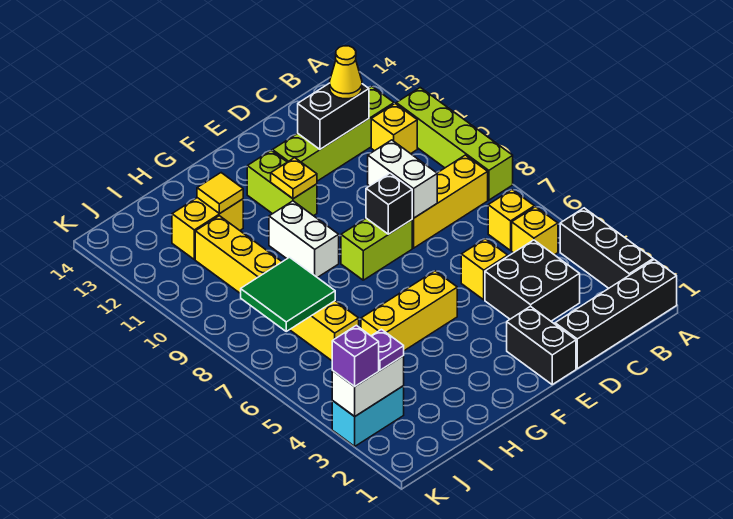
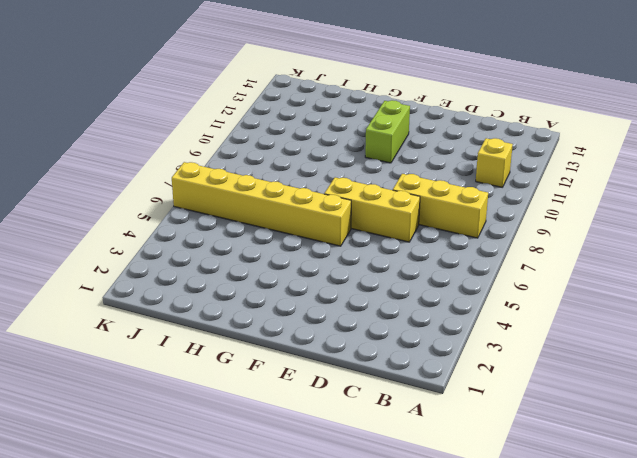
yellow brick D7:F7 level 1 -> yellow brick F5:H5 level 1
yellow brick F6:K6 level 1 -> yellow brick I6:I11 level 1
none -> black brick A1:D1 level 1
none -> black brick A2:A4 level 1
none -> lime brick A8:A11 level 1

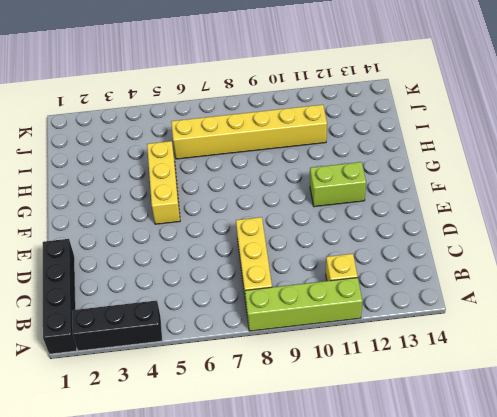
none -> yellow brick B5 level 1
none -> yellow brick B6 level 1
none -> lime brick B12:E12 level 1

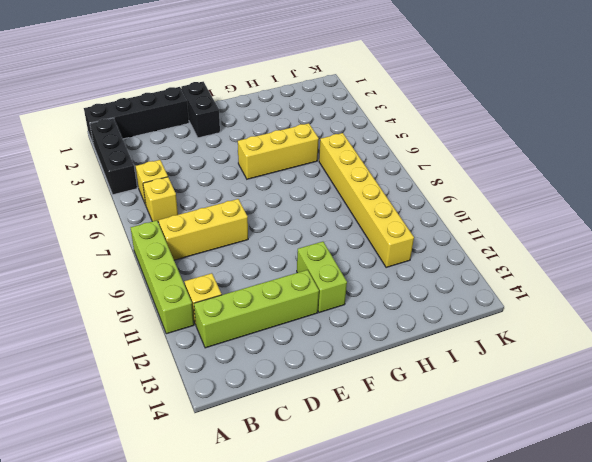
none -> black brick C3:D4 level 1
none -> yellow brick D5 level 1
none -> lime brick E8:F8 level 1

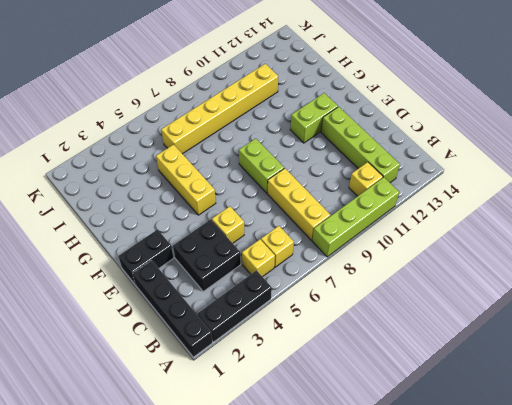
none -> white brick G9:G10 level 1
none -> yellow brick H12:I12 level 1
none -> cyan brick J3:K3 level 1

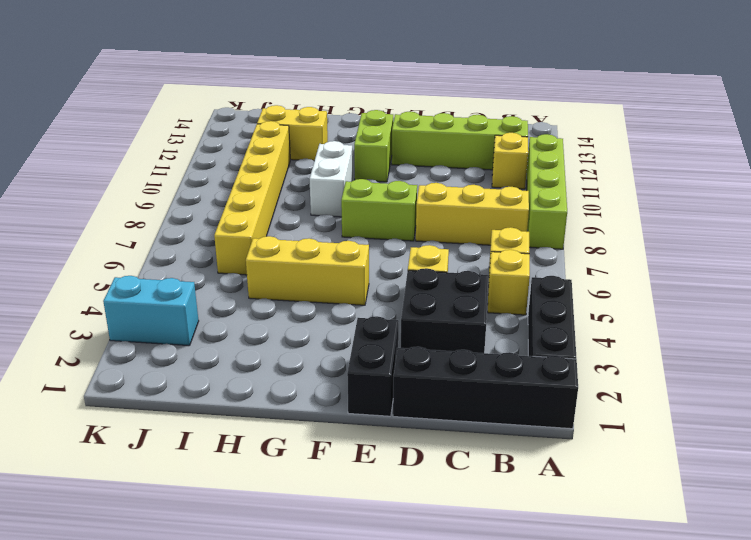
none -> black brick C12:D12 level 2
none -> white brick D8:D9 level 2
none -> black brick E8 level 2

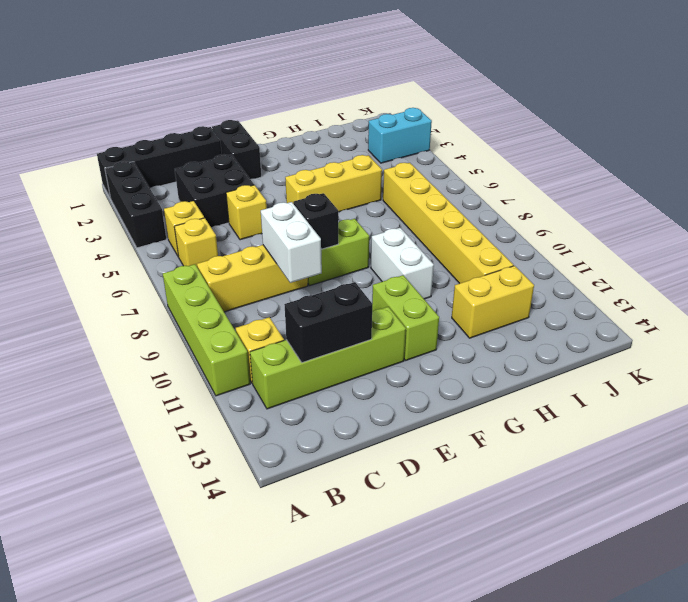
none -> yellow plate F11 level 2
none -> yellow tile H12 level 2
none -> green tile I7:J8 level 2

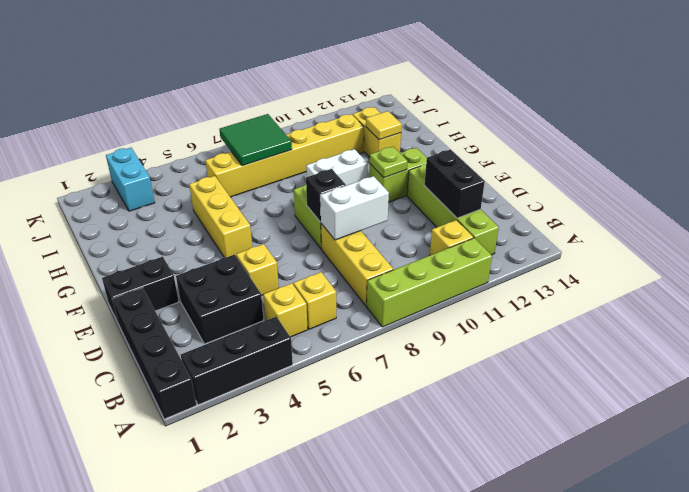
lime plate F11 level 2 -> yellow plate F11 level 2
none -> white brick J3:K3 level 2
none -> yellow cone C12 level 3
none -> purple plate J3 level 3

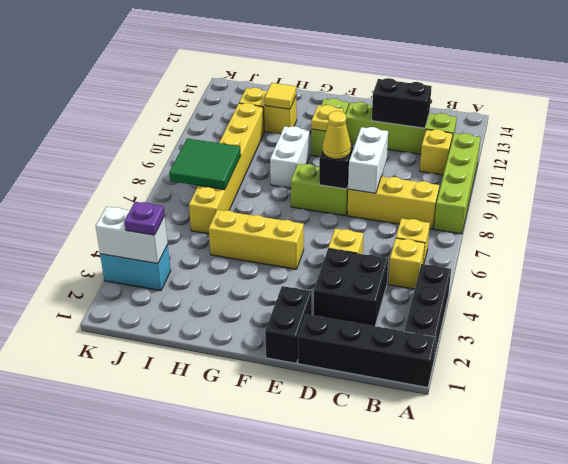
yellow cone E8 level 3 -> yellow cone C12 level 3
none -> purple brick K3 level 3

